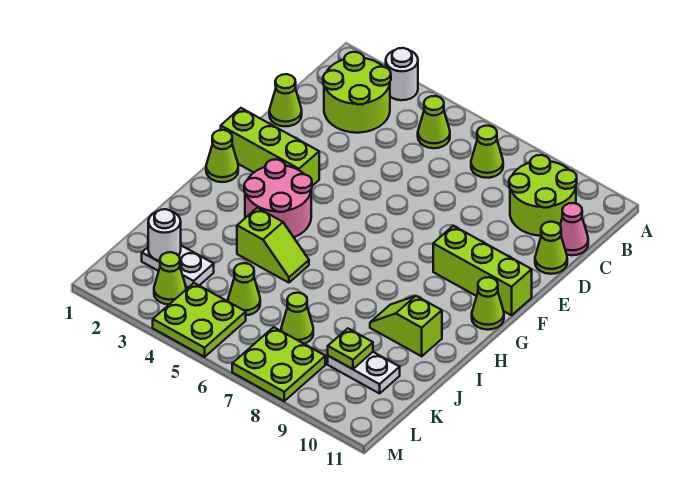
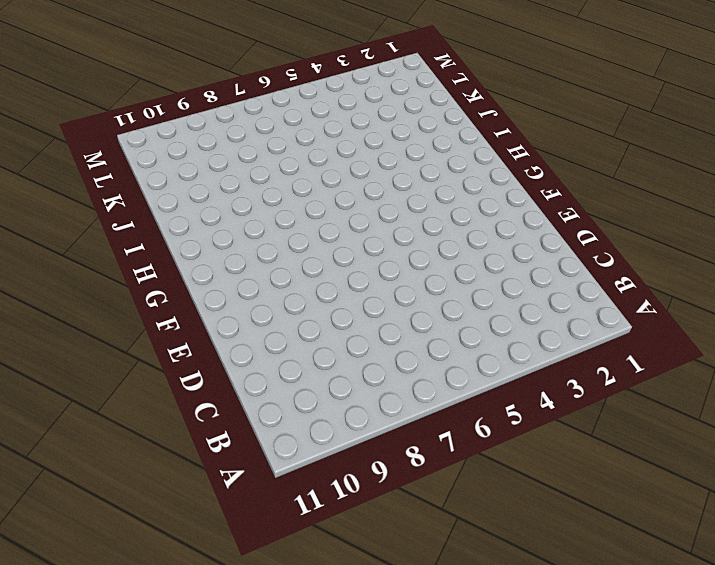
none -> white round brick A3 level 1
none -> lime round brick B2:C3 level 1
none -> lime cone B5 level 1

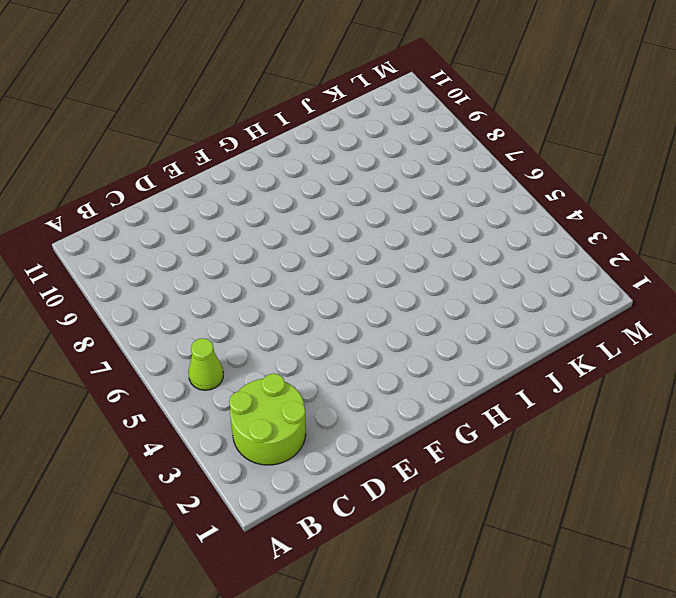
none -> white round brick A3 level 1
none -> lime cone B7 level 1
none -> lime round brick B9:C10 level 1

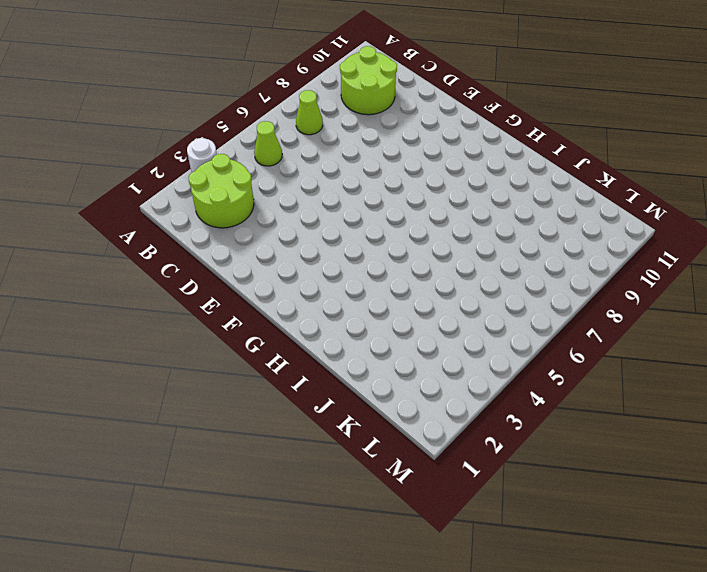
none -> pink cone C11 level 1
none -> lime cone D1 level 1
none -> lime cone D11 level 1

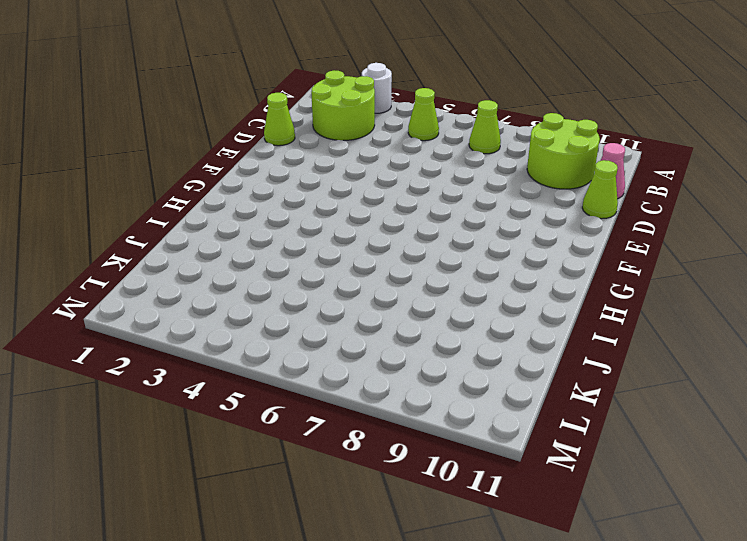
none -> lime brick F1:F3 level 1
none -> lime brick F9:F11 level 1
none -> lime cone G1 level 1

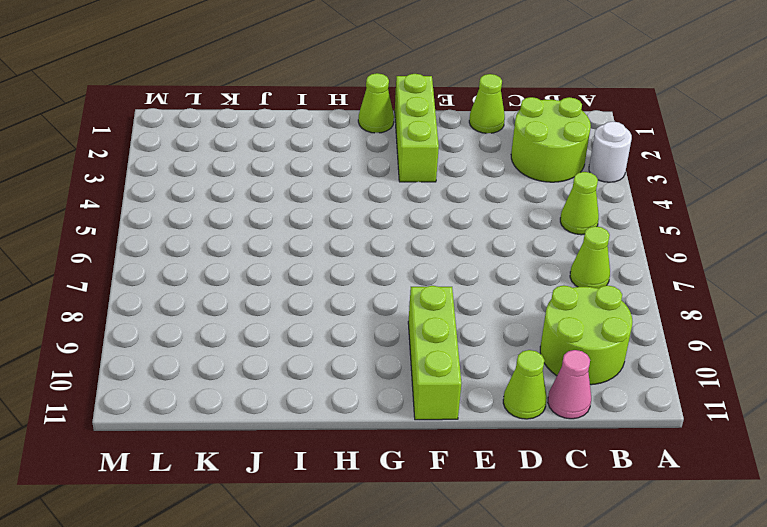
none -> pink round brick G3:H4 level 1
none -> lime cone G11 level 1
none -> lime slope I4:I5 level 1 top 4

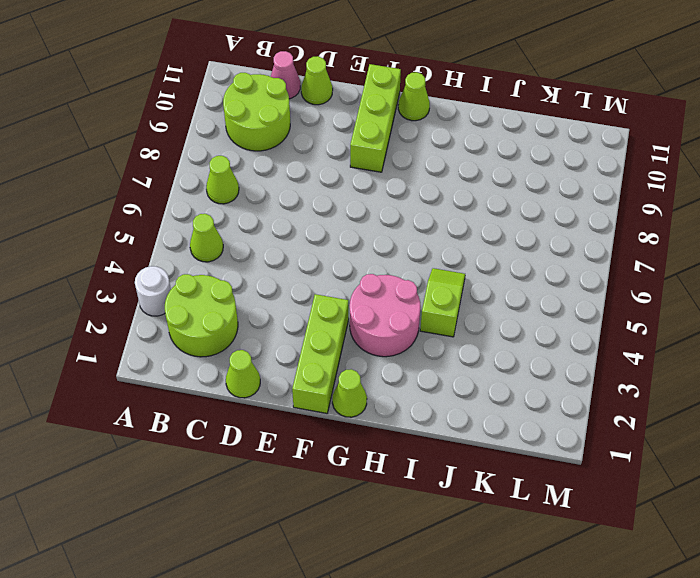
none -> lime slope I9:I10 level 1 top 10
none -> white plate K2:K3 level 1
none -> lime cone K5 level 1

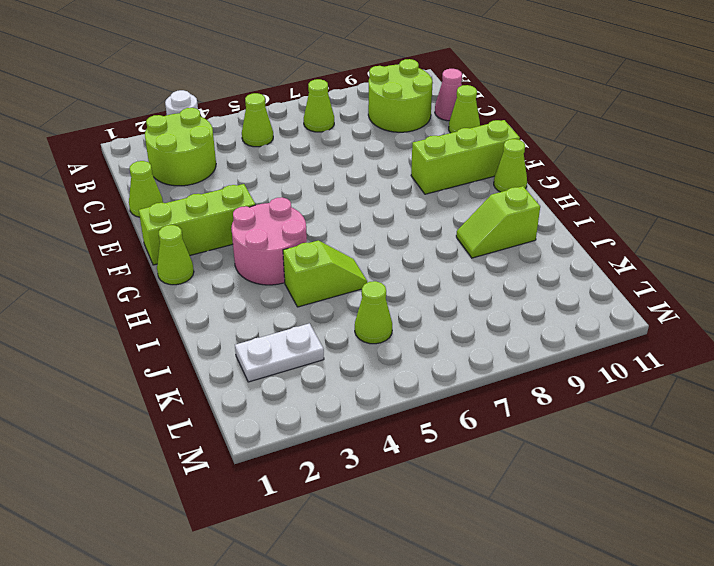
none -> lime cone K7 level 1
none -> white plate K9:K10 level 1
none -> lime cone L3 level 1

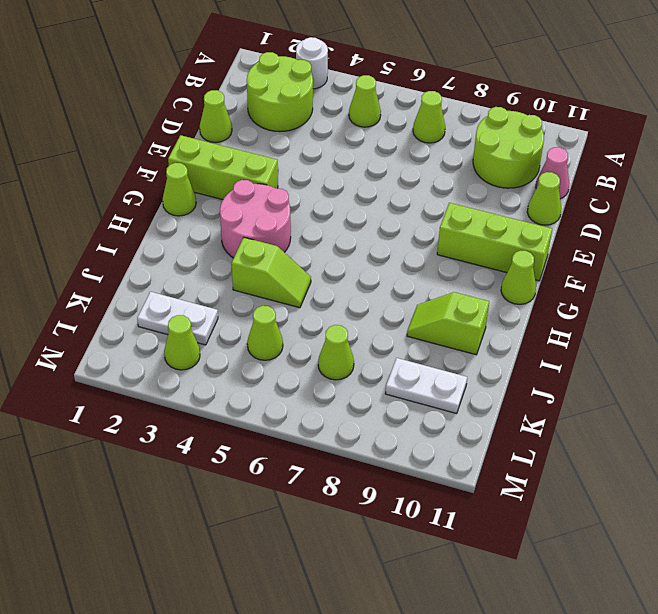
none -> lime plate L4:M5 level 1
none -> lime plate L7:M8 level 1
none -> white round brick K2 level 2

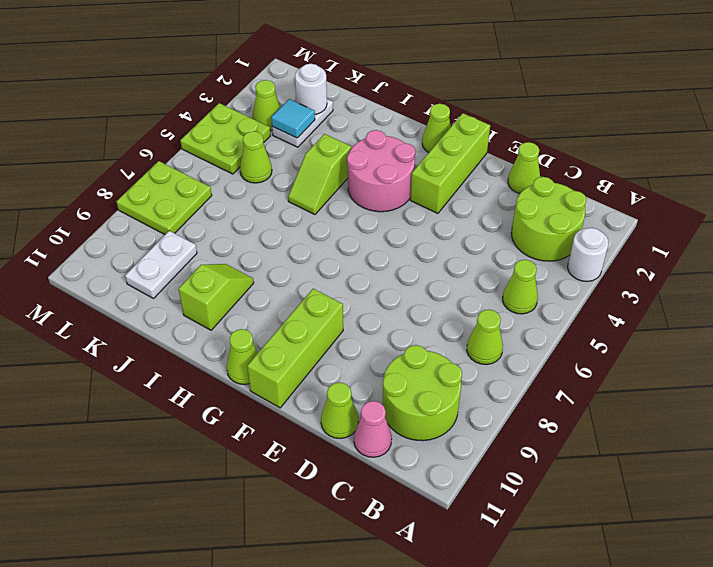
cyan tile K3 level 2 -> none
none -> lime cone K7 level 1
none -> lime plate K9 level 2

